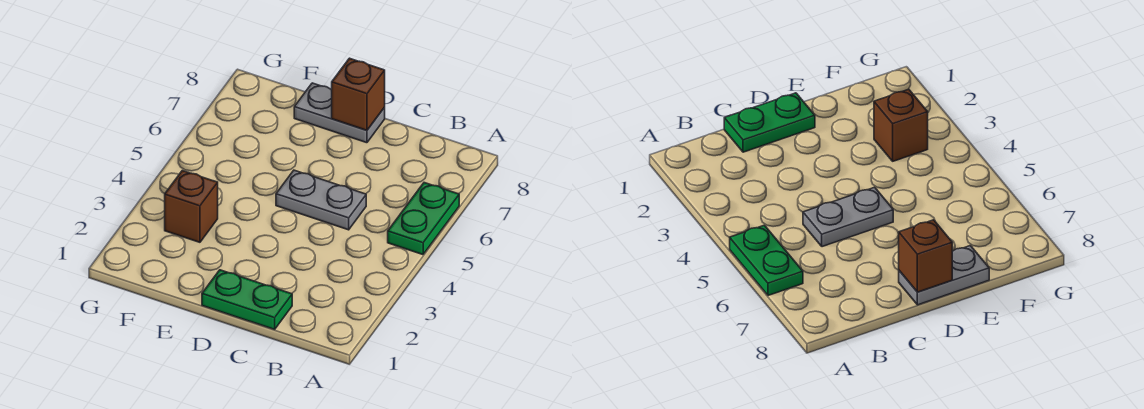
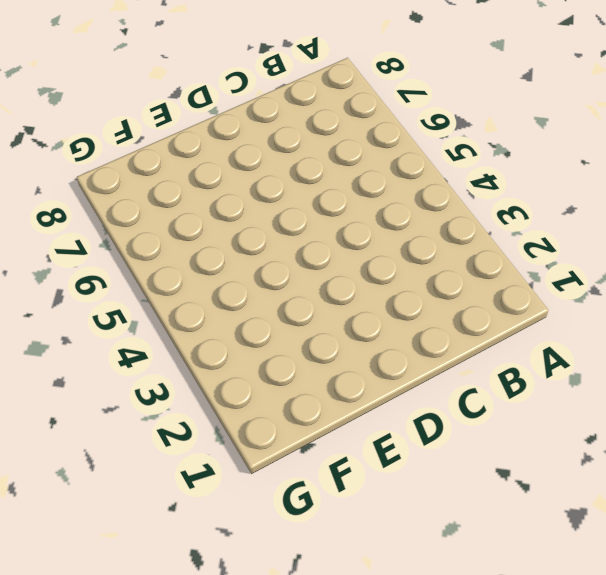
none -> green plate A5:A6 level 1
none -> green plate C1:D1 level 1

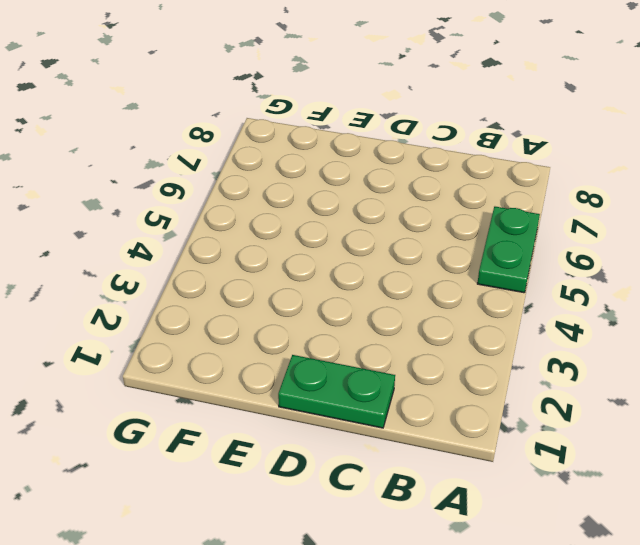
none -> grey plate C5:D5 level 1
none -> grey plate D8:E8 level 1

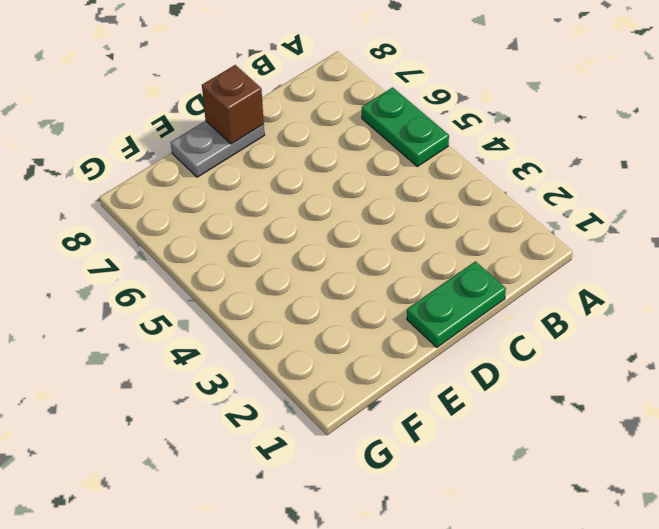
none -> grey plate C5:D5 level 1
none -> brown brick F3 level 1

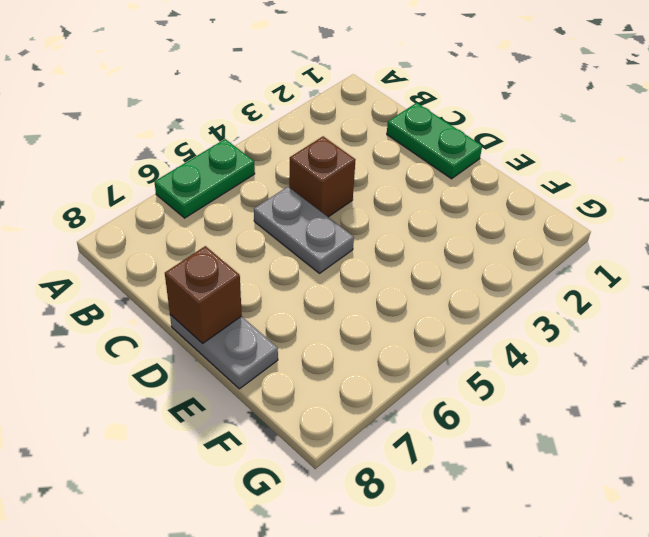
brown brick C4 level 1 -> brown brick F3 level 1

